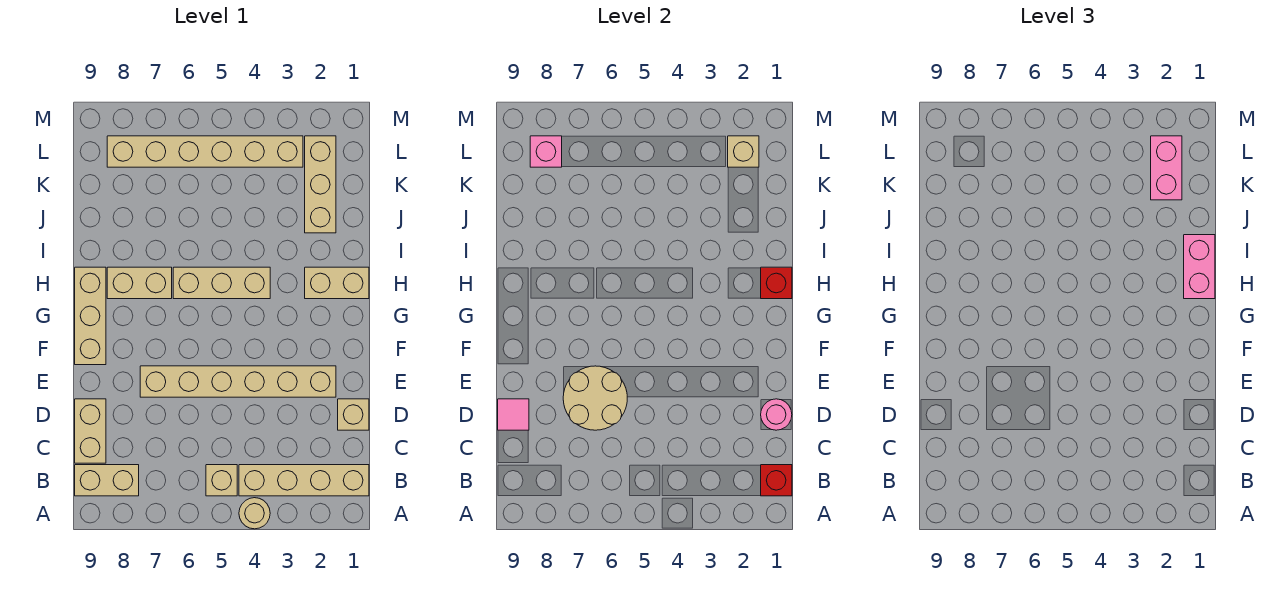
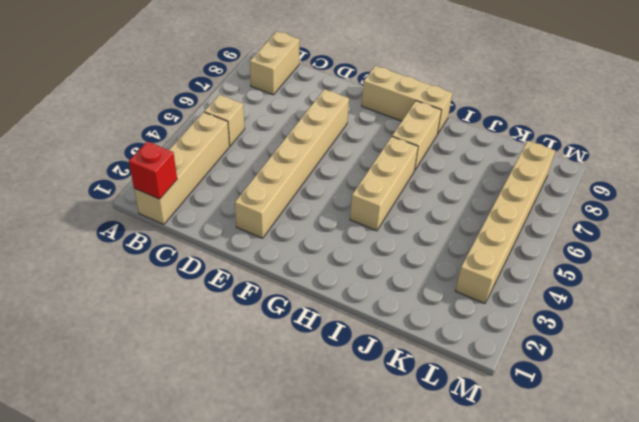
none -> tan round brick A4 level 1
none -> tan brick C9:D9 level 1
none -> tan brick D1 level 1

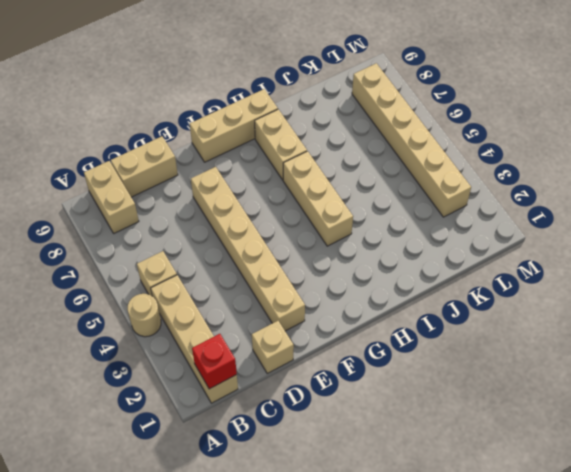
none -> tan brick H1:H2 level 1
none -> tan brick J2:L2 level 1
none -> pink round brick D1 level 2

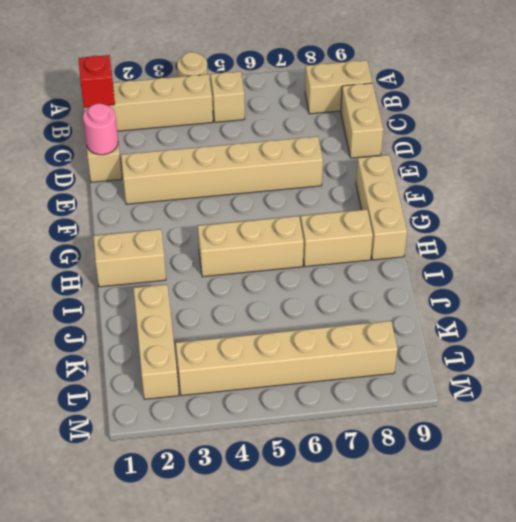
none -> tan round brick D6:E7 level 2
none -> pink tile D9 level 2
none -> red brick H1 level 2

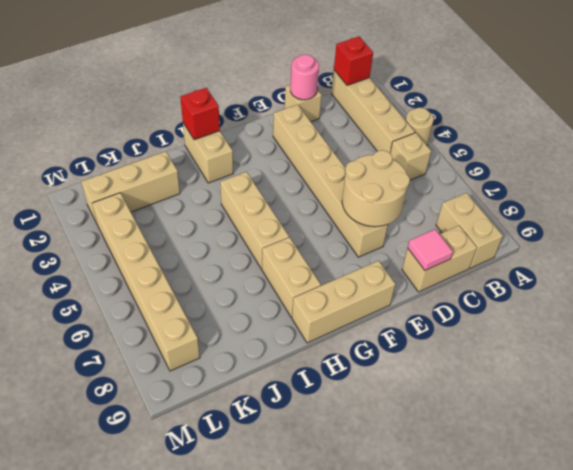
none -> tan brick L2 level 2
none -> pink brick L8 level 2
none -> pink brick H1:I1 level 3

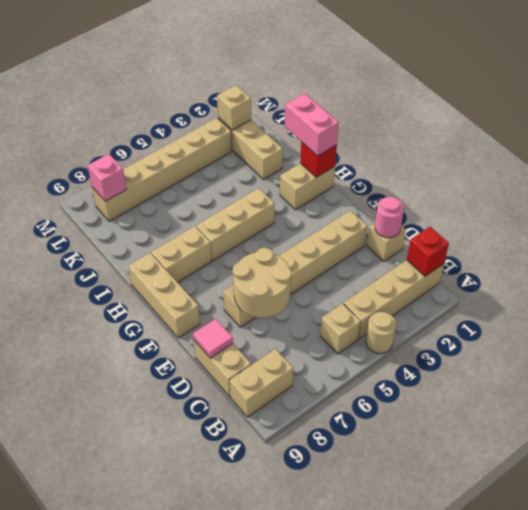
none -> pink brick K2:L2 level 3

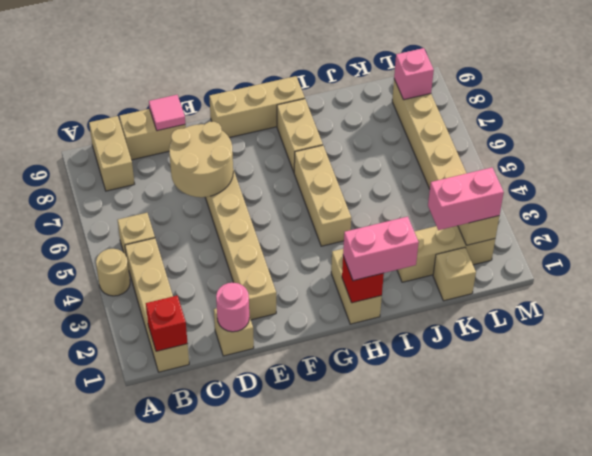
tan brick K1 level 1 -> none

